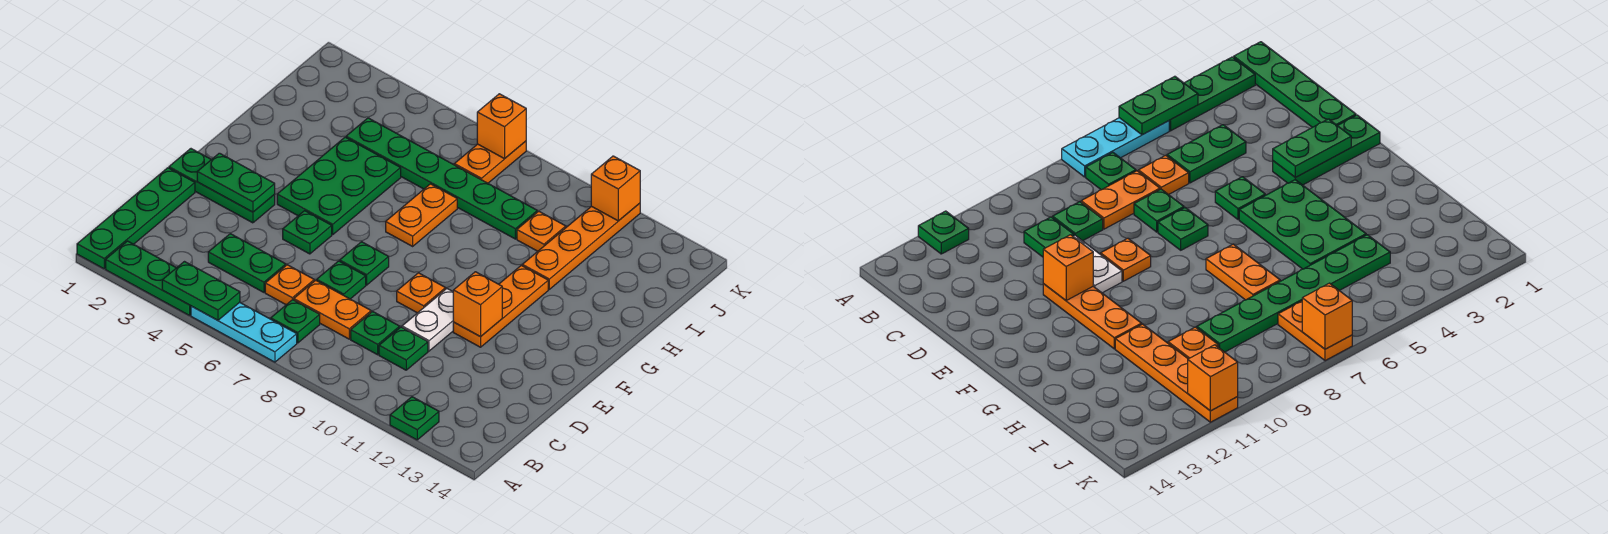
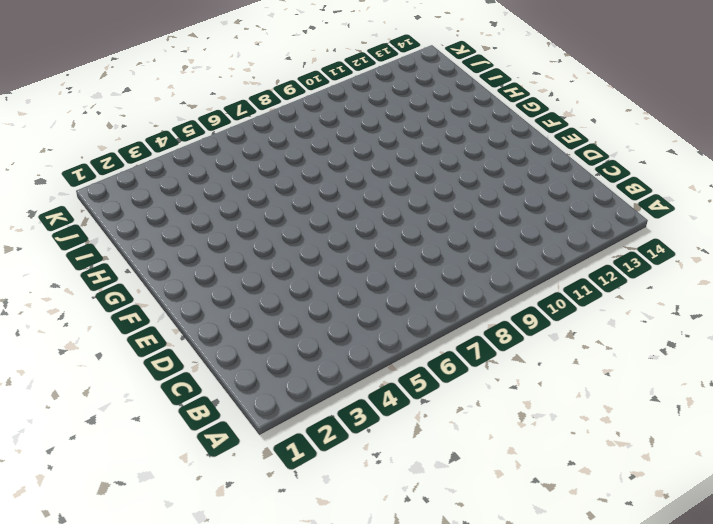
none -> green plate A1:D1 level 1
none -> green plate A2:A4 level 1
none -> cyan plate A5:A7 level 1

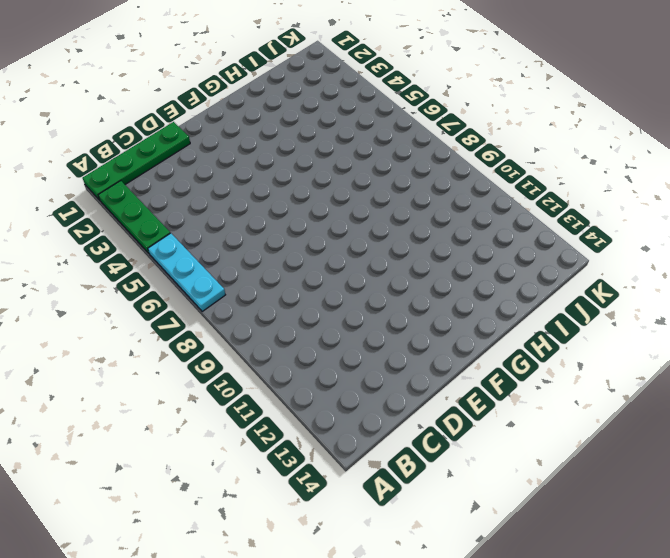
none -> green plate A12 level 1
none -> green plate B7 level 1
none -> green plate C4:C5 level 1

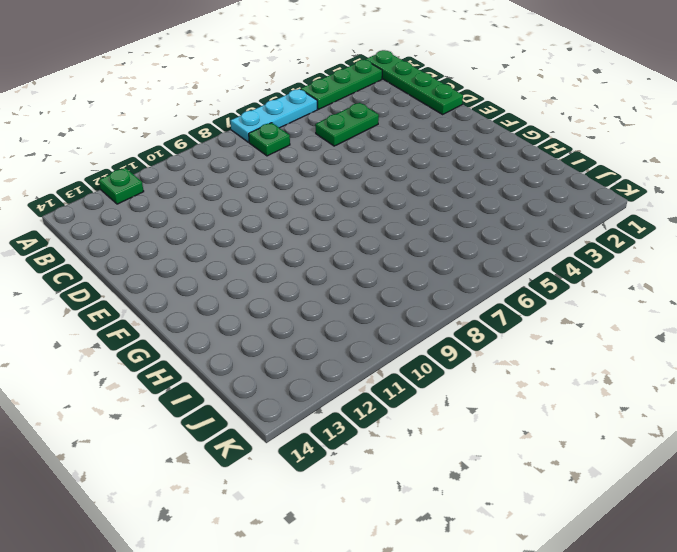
none -> orange plate C6 level 1
none -> orange plate C7:C8 level 1
none -> green plate C9 level 1

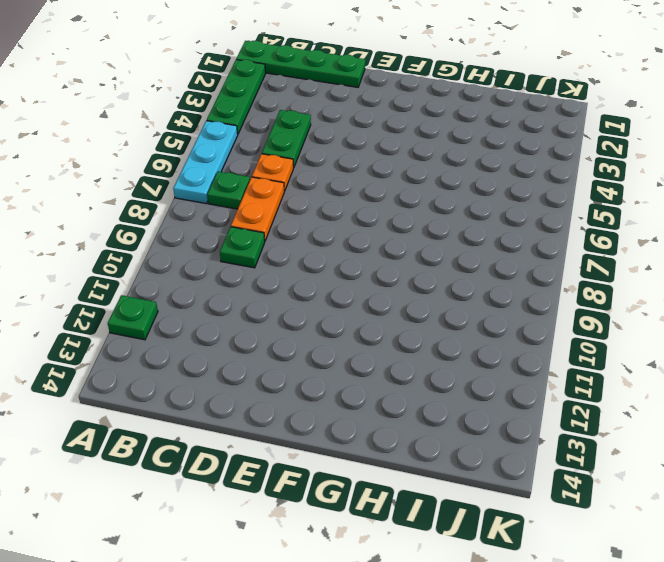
none -> green plate C10 level 1
none -> green plate D7 level 1
none -> white plate D10:E10 level 1

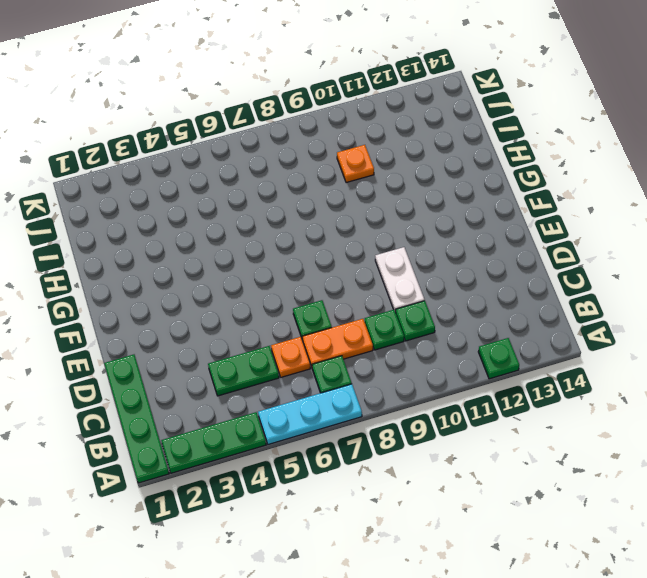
none -> green plate E1:E3 level 1
none -> green plate E5 level 1
none -> green plate E7 level 1

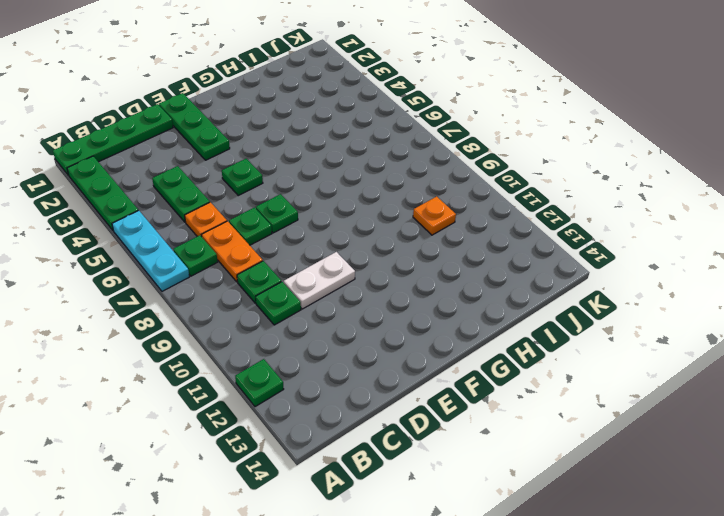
none -> orange plate E9 level 1
none -> orange plate E11:G11 level 1
none -> green plate F4:H5 level 1

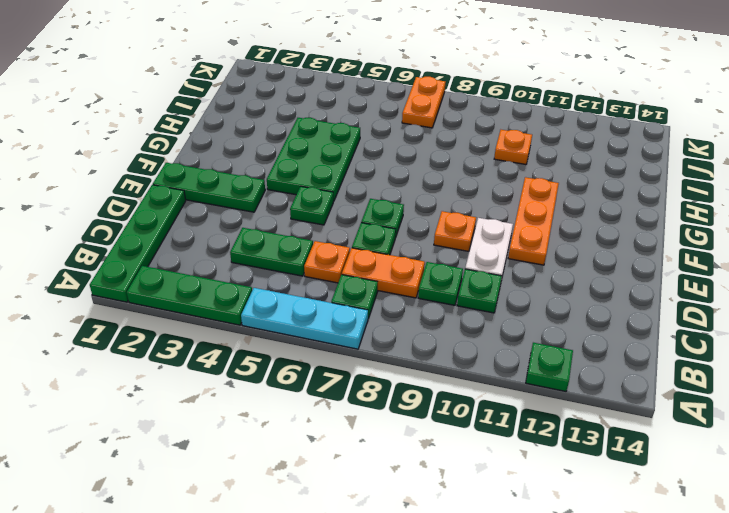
none -> orange plate G7:H7 level 1
none -> orange plate H11:K11 level 1
none -> green plate I4:I9 level 1

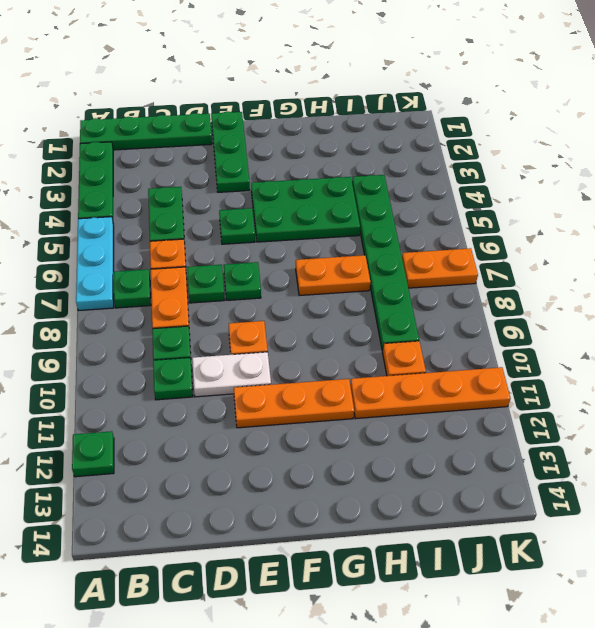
none -> green plate A4:A5 level 2
none -> green plate E2:E3 level 2
none -> orange brick E11 level 2

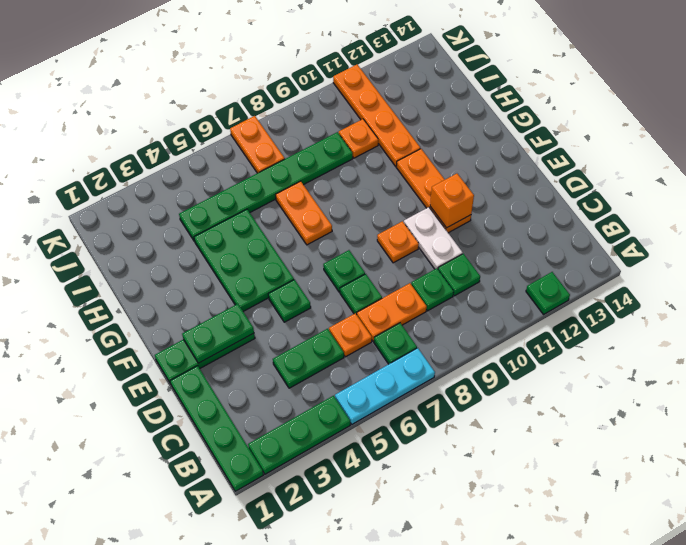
none -> green plate A4:A5 level 2
none -> orange brick K7 level 2
none -> orange brick K11 level 2

